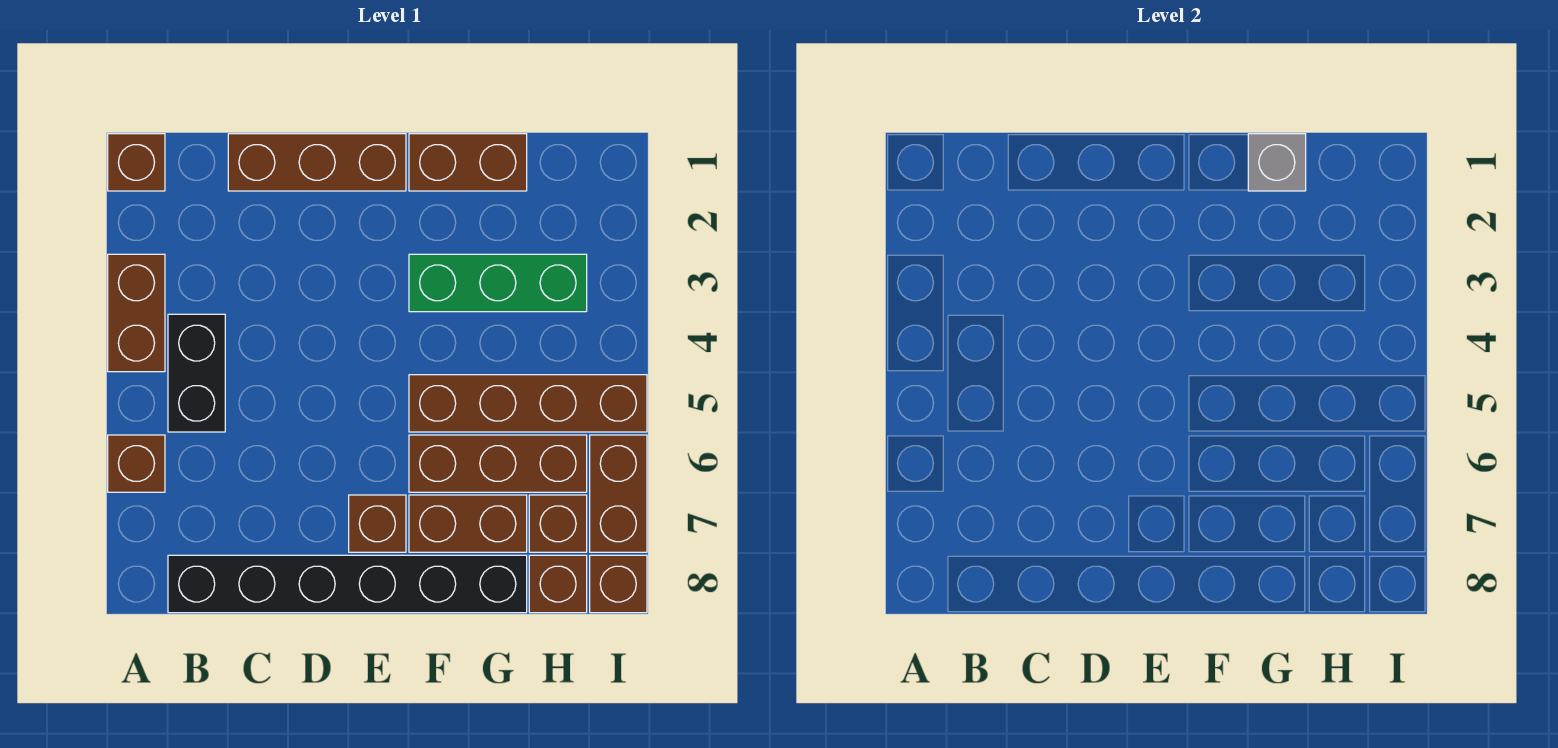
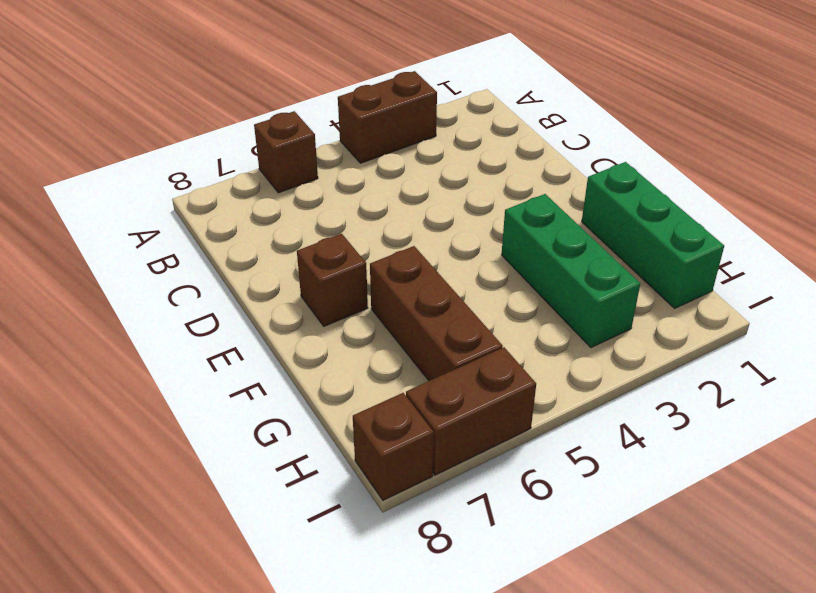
green brick F1:H1 level 1 -> brown brick F1:G1 level 1
none -> brown brick A1 level 1
none -> black brick B4:B5 level 1
none -> black brick B8:G8 level 1

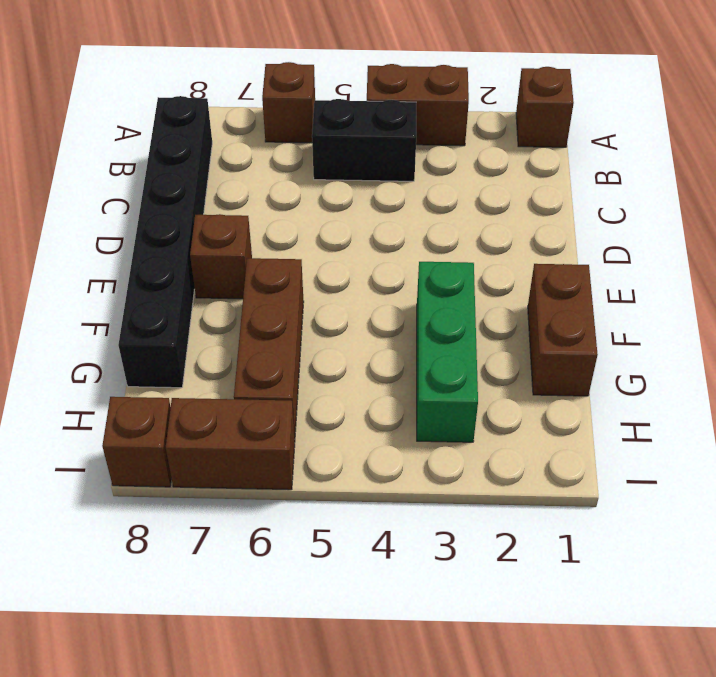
none -> brown brick C1:E1 level 1
none -> brown brick F5:I5 level 1
none -> brown brick F7:G7 level 1

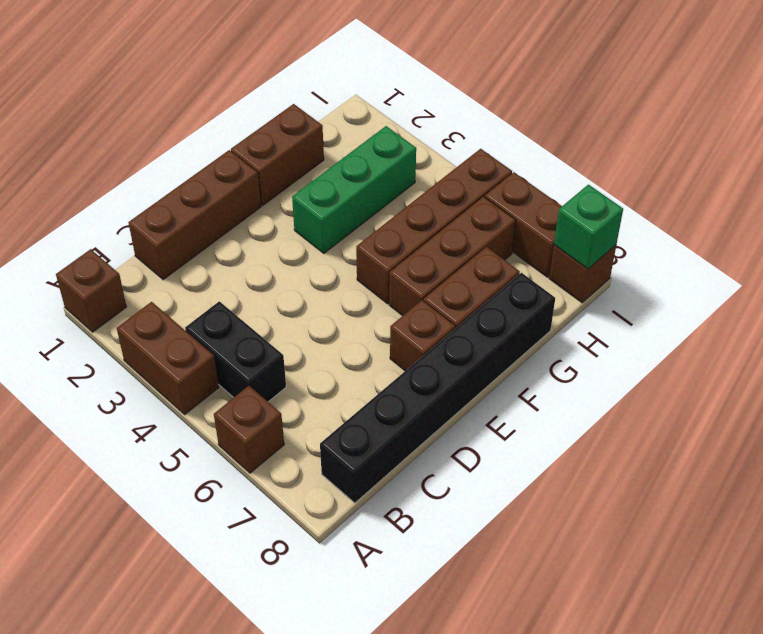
green brick I8 level 2 -> none
none -> brown brick H7 level 1
none -> brown brick H8 level 1
none -> grey brick G1 level 2

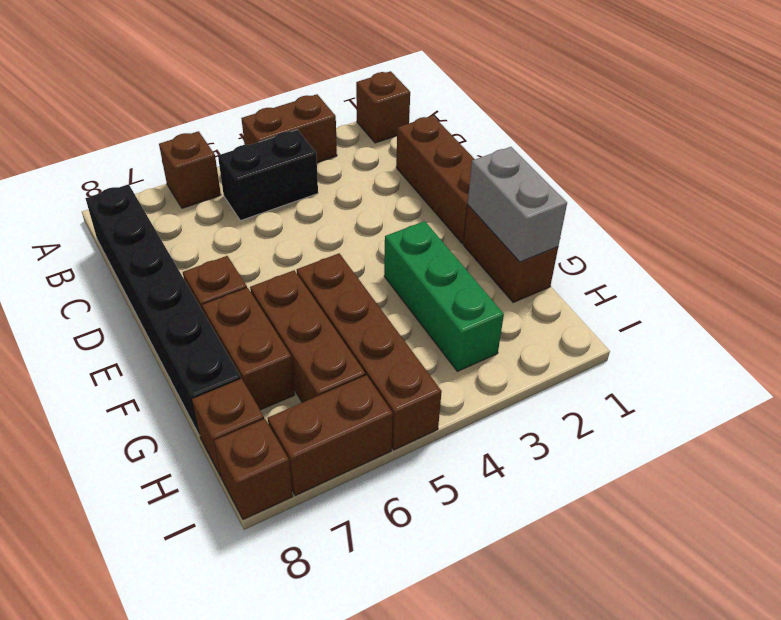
grey brick F1:G1 level 2 -> grey brick G1 level 2
none -> brown brick H7 level 1

